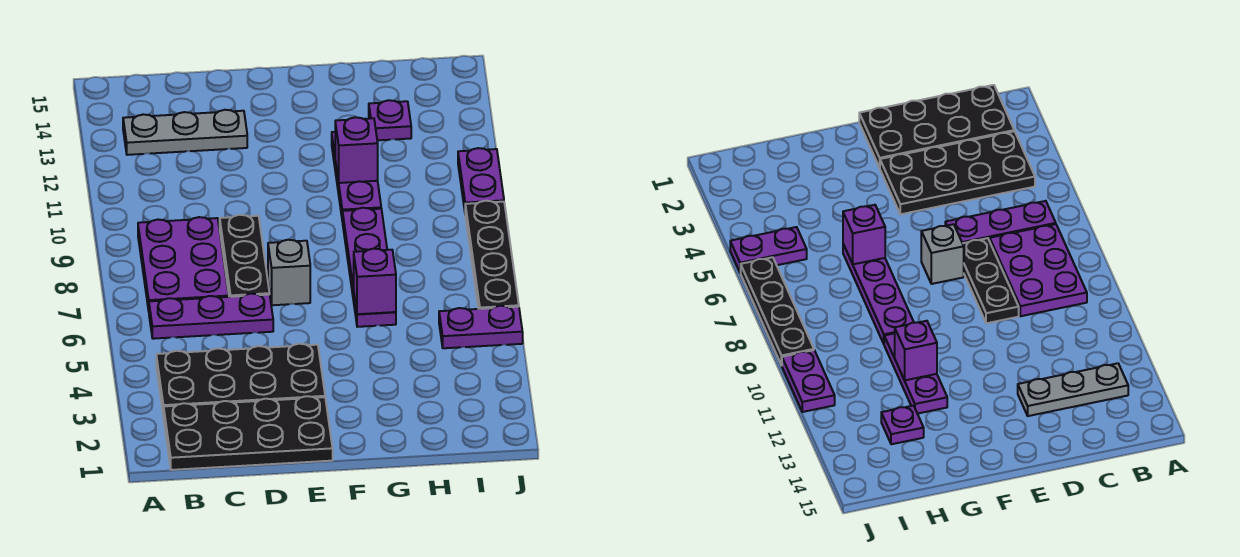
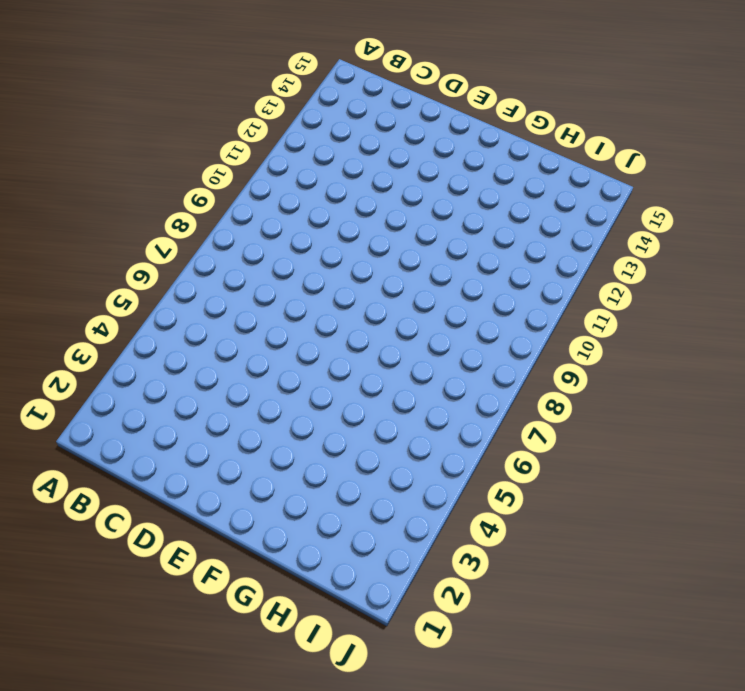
none -> black plate B1:E2 level 1
none -> black plate B3:E4 level 1
none -> purple plate B6:D6 level 1

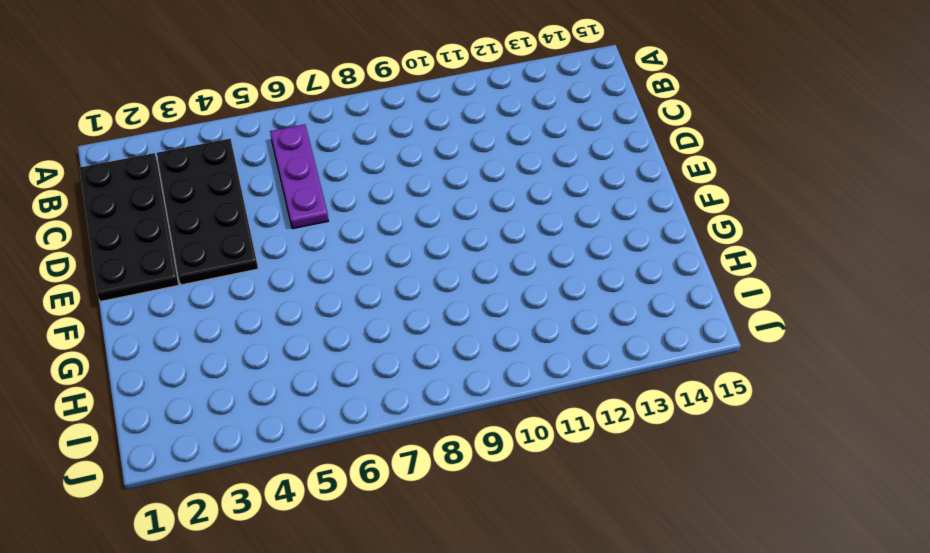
none -> purple plate B7:C9 level 1
none -> grey plate B13:D13 level 1
none -> black plate D7:D9 level 1

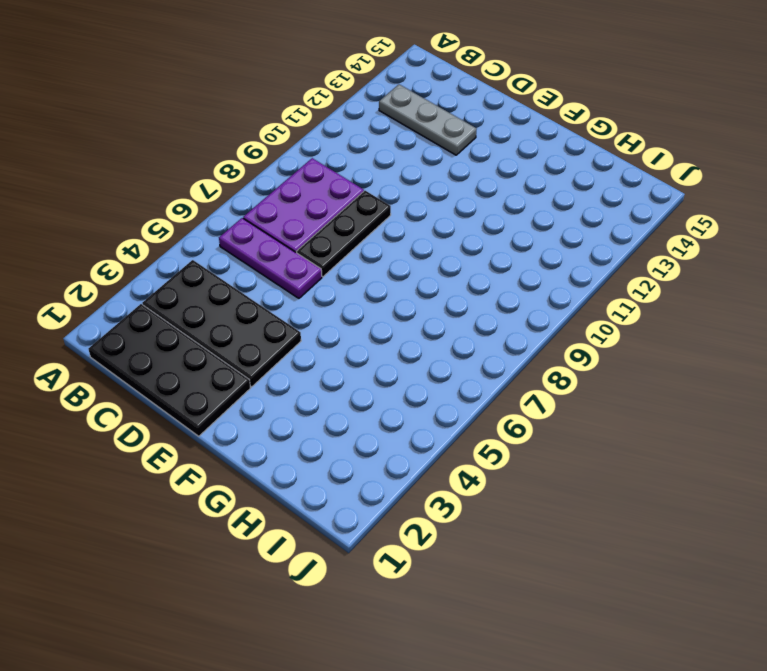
none -> grey brick E7 level 1
none -> purple plate G6:G9 level 1
none -> purple plate G10:G12 level 1

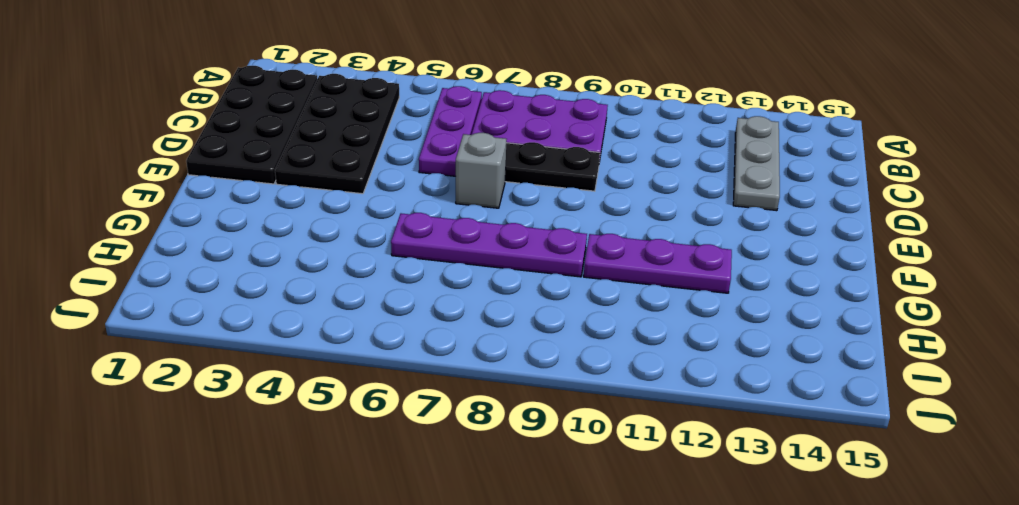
none -> purple plate H13 level 1
none -> purple plate I5:J5 level 1
none -> black plate J6:J9 level 1

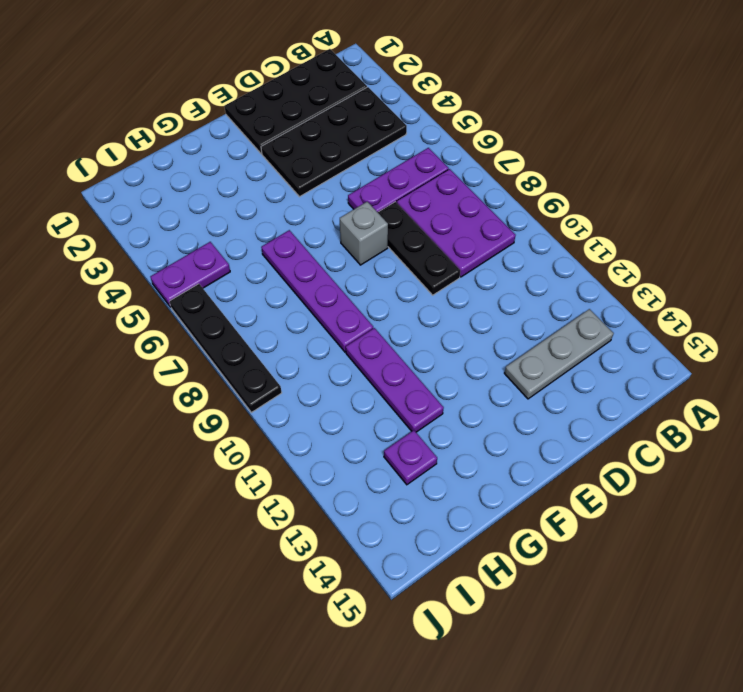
none -> purple plate J10:J11 level 1
none -> purple brick G6 level 2
none -> purple brick G11 level 2

